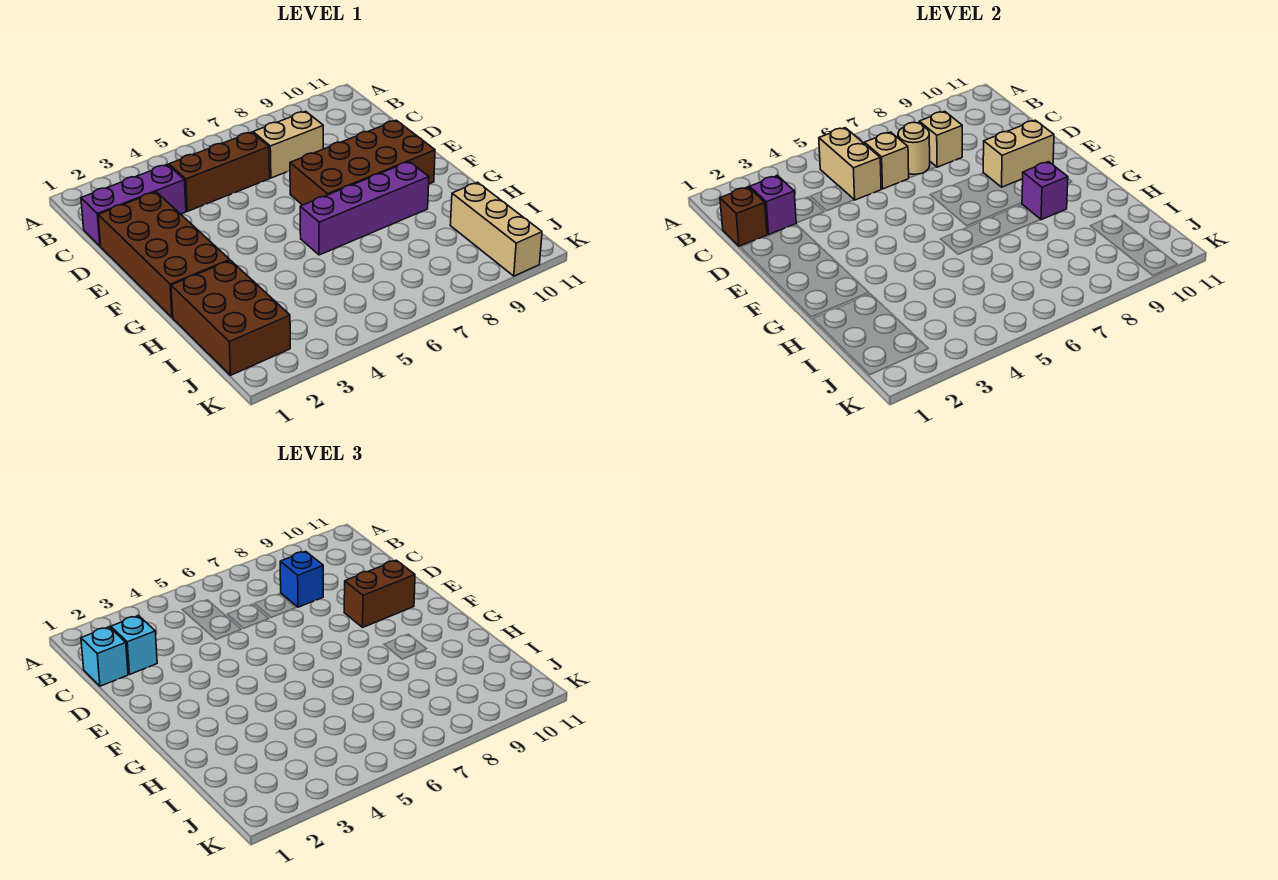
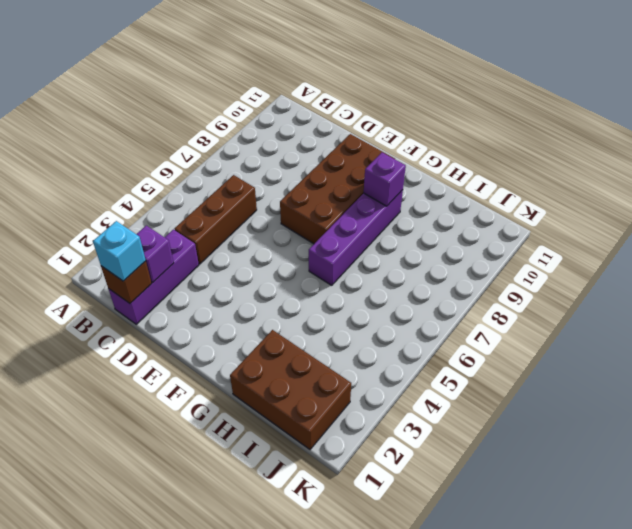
none -> tan brick C7:C8 level 1
none -> brown brick D1:G2 level 1
none -> tan brick I10:K10 level 1

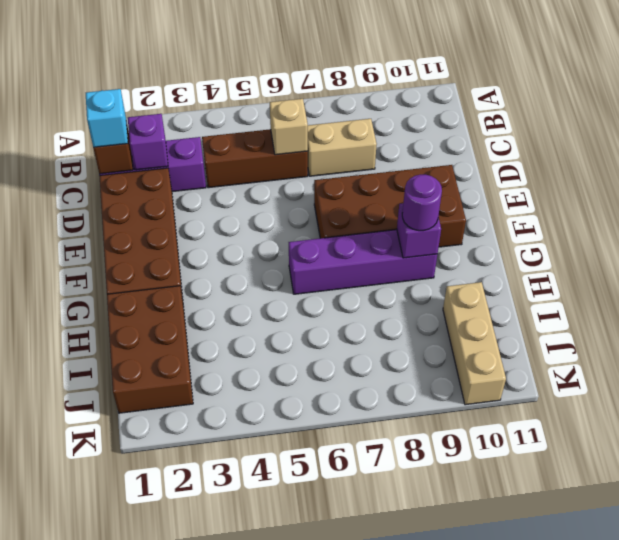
purple round brick G9 level 3 -> none
none -> tan brick B5:C5 level 2
none -> tan round brick C7 level 2
none -> tan brick C8 level 2

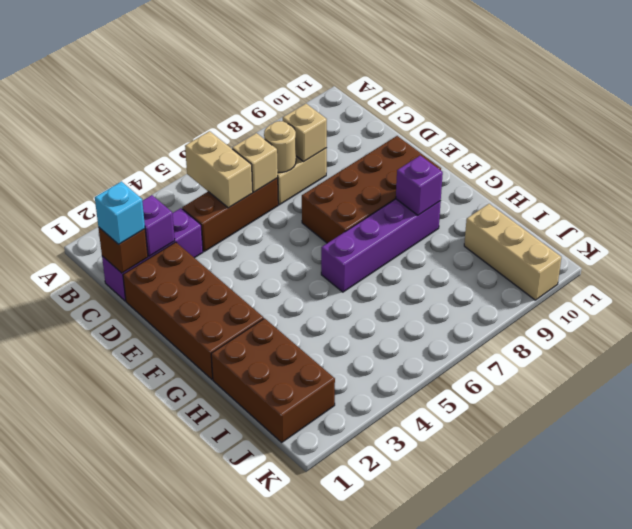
none -> tan brick E9:E10 level 2
none -> cyan brick C2 level 3
none -> blue brick C8 level 3

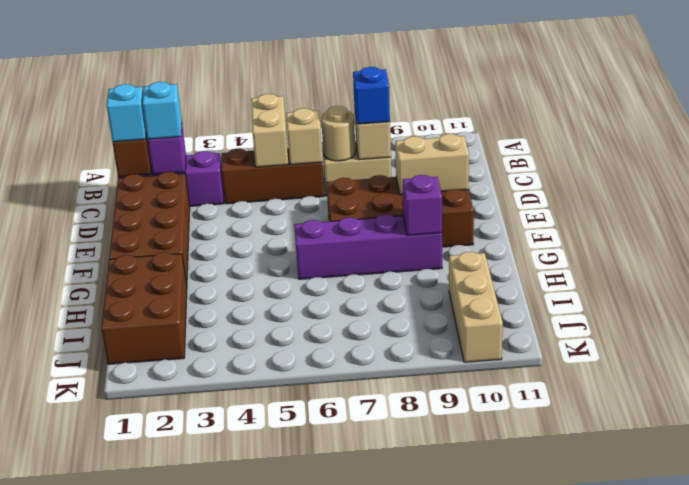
none -> brown brick E9:E10 level 3

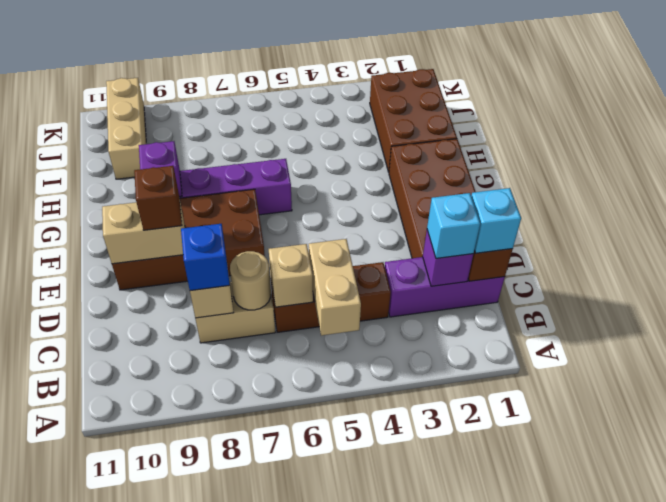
brown brick E9 level 3 -> brown brick E9:E10 level 3

